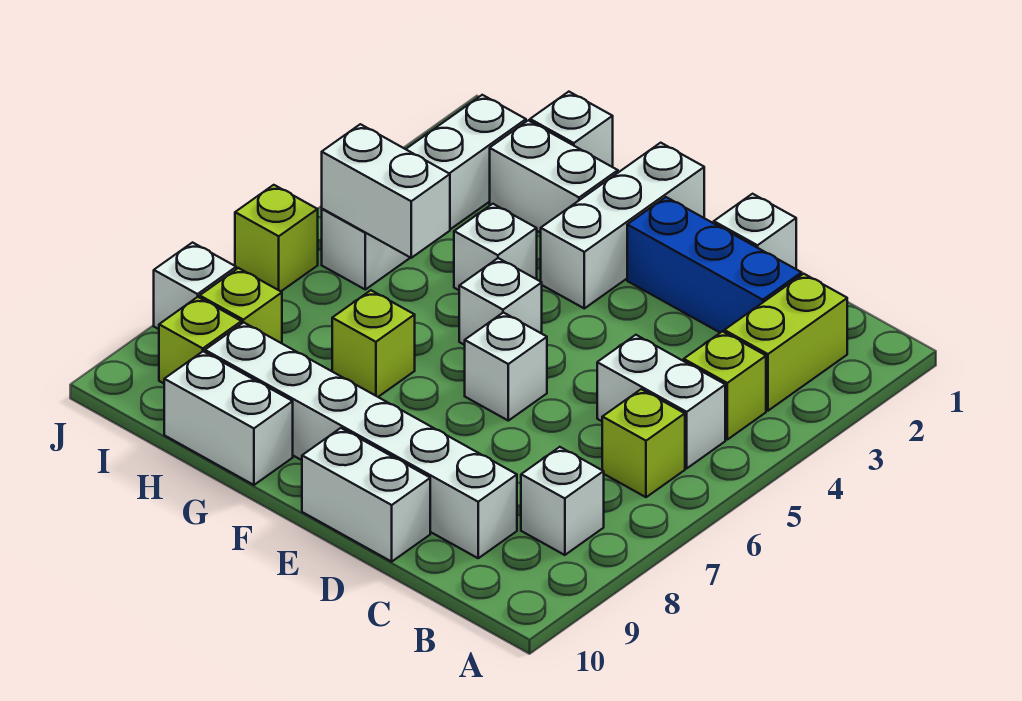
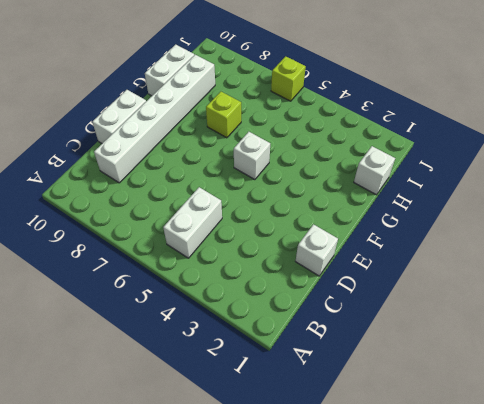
none -> lime brick B2:B3 level 1
none -> lime brick B4 level 1
none -> lime brick B6 level 1

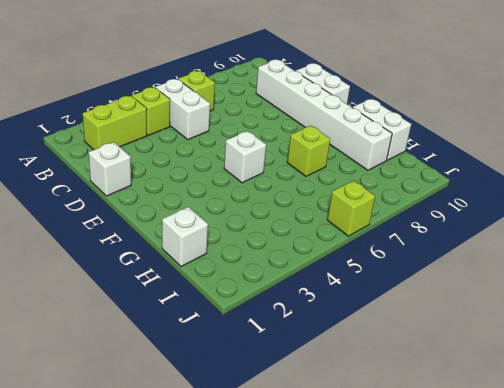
none -> white brick B8 level 1
none -> blue brick C2:E2 level 1
none -> white brick E6 level 1

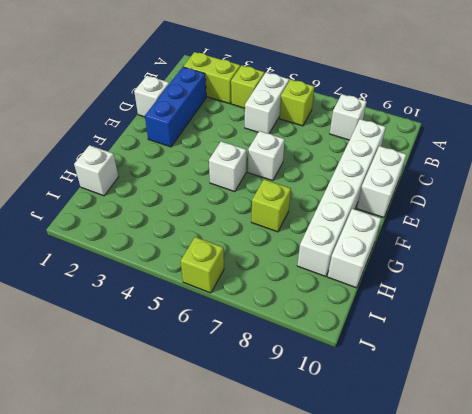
none -> white brick F1:F3 level 1
none -> white brick G2:H2 level 1
none -> white brick G4 level 1

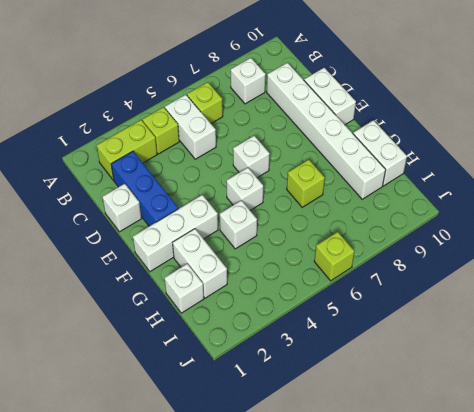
none -> white brick I2:I5 level 1
none -> lime brick I8 level 1
none -> lime brick I9 level 1

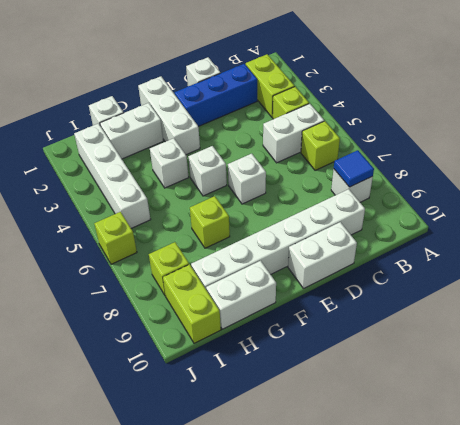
blue tile B8 level 2 -> none
lime brick I9:I10 level 1 -> lime brick I9 level 1
none -> white brick J8 level 1
none -> white brick H5:I5 level 2

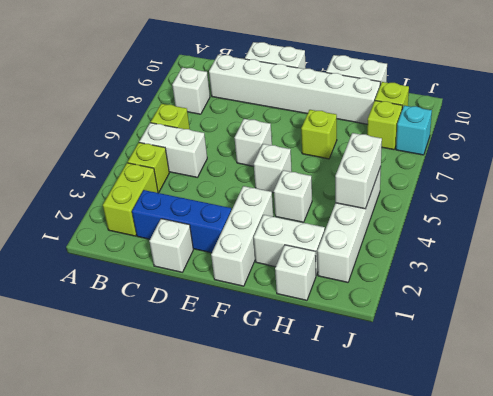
white brick I4:I5 level 2 -> white brick H5:I5 level 2
cyan brick J8 level 1 -> white brick J8 level 1
none -> lime brick J6 level 1

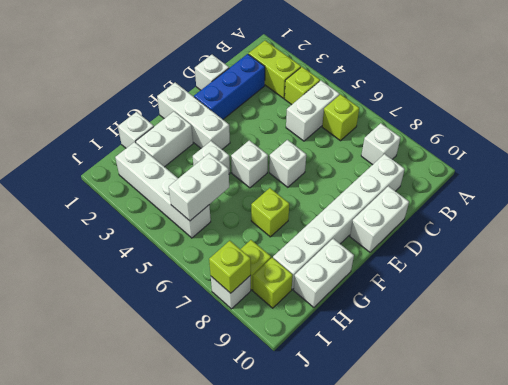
lime brick J8 level 2 -> lime brick J6 level 1

